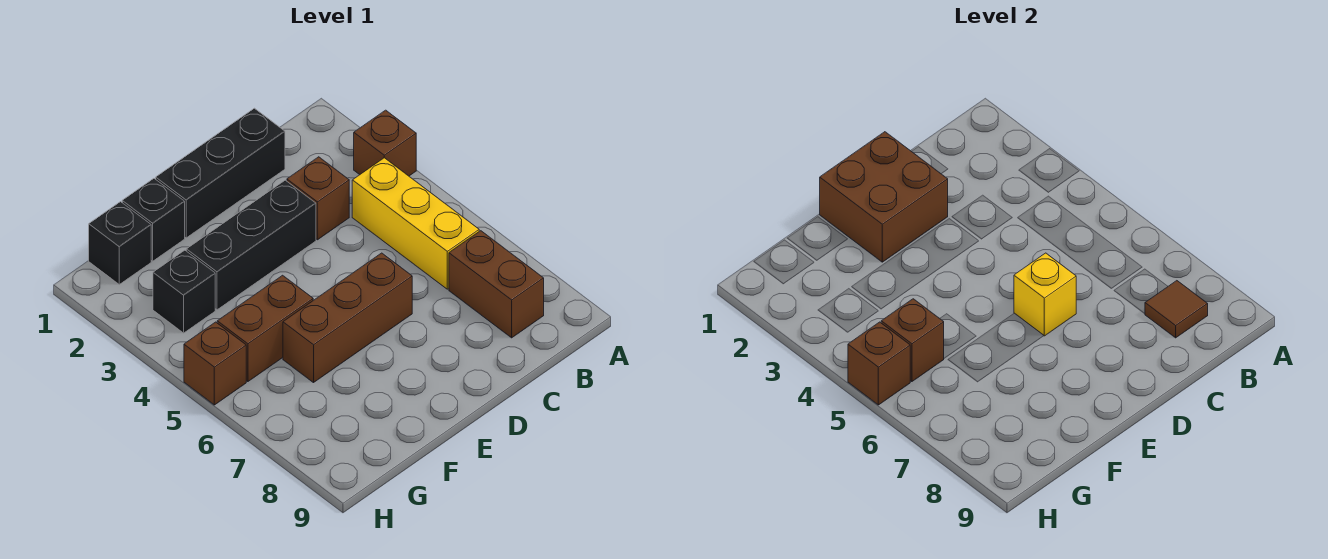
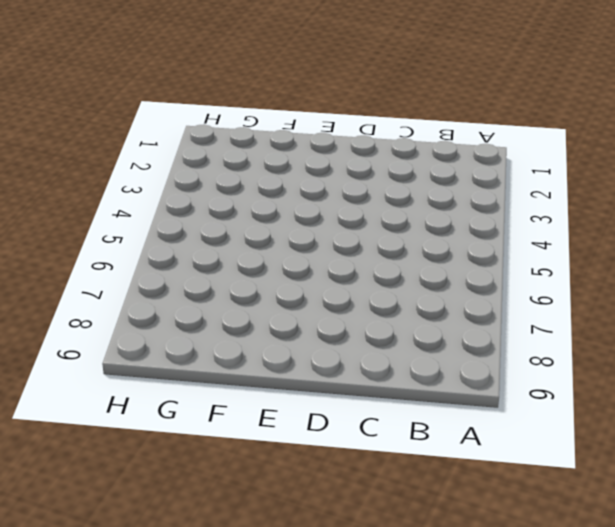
none -> brown brick A3 level 1
none -> yellow brick B4:B6 level 1
none -> brown brick B7:B8 level 1

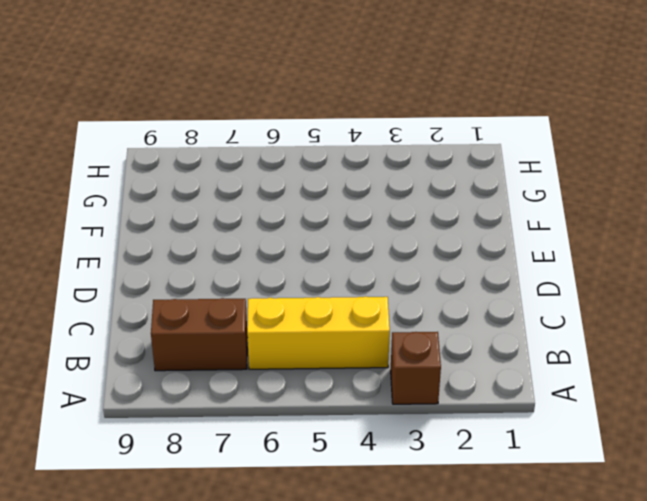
none -> black brick C1:E1 level 1
none -> brown brick C3 level 1
none -> black brick D3:F3 level 1

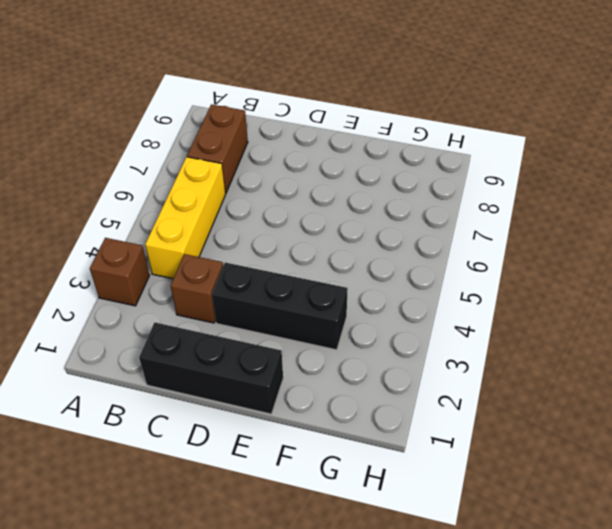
none -> brown brick D6:F6 level 1
none -> black brick F1 level 1
none -> brown brick F5:G5 level 1

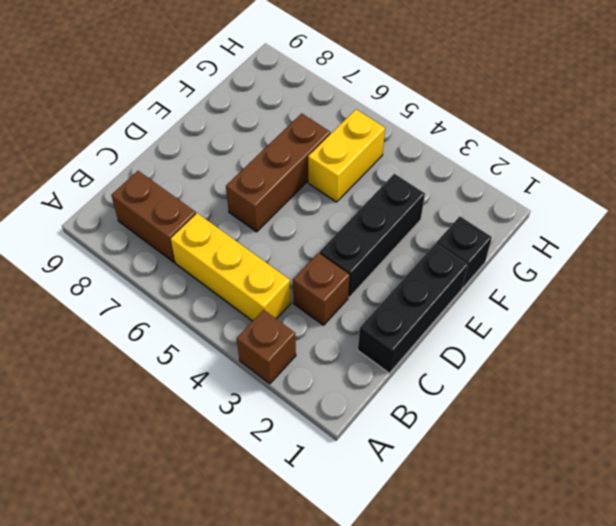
yellow brick F5:G5 level 1 -> brown brick F5:G5 level 1
none -> black brick G1 level 1
none -> black brick G3 level 1
none -> brown brick H5 level 1

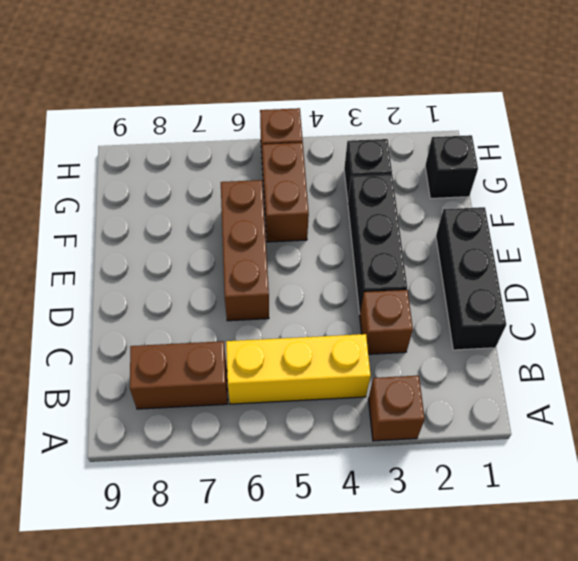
none -> black brick F1 level 1
none -> brown tile B8 level 2
none -> brown brick D1:E2 level 2

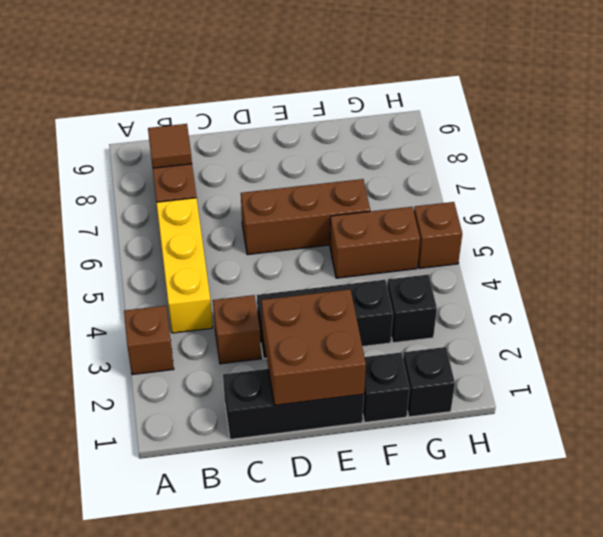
none -> yellow brick D6 level 2
none -> brown brick G5 level 2
none -> brown brick H5 level 2

